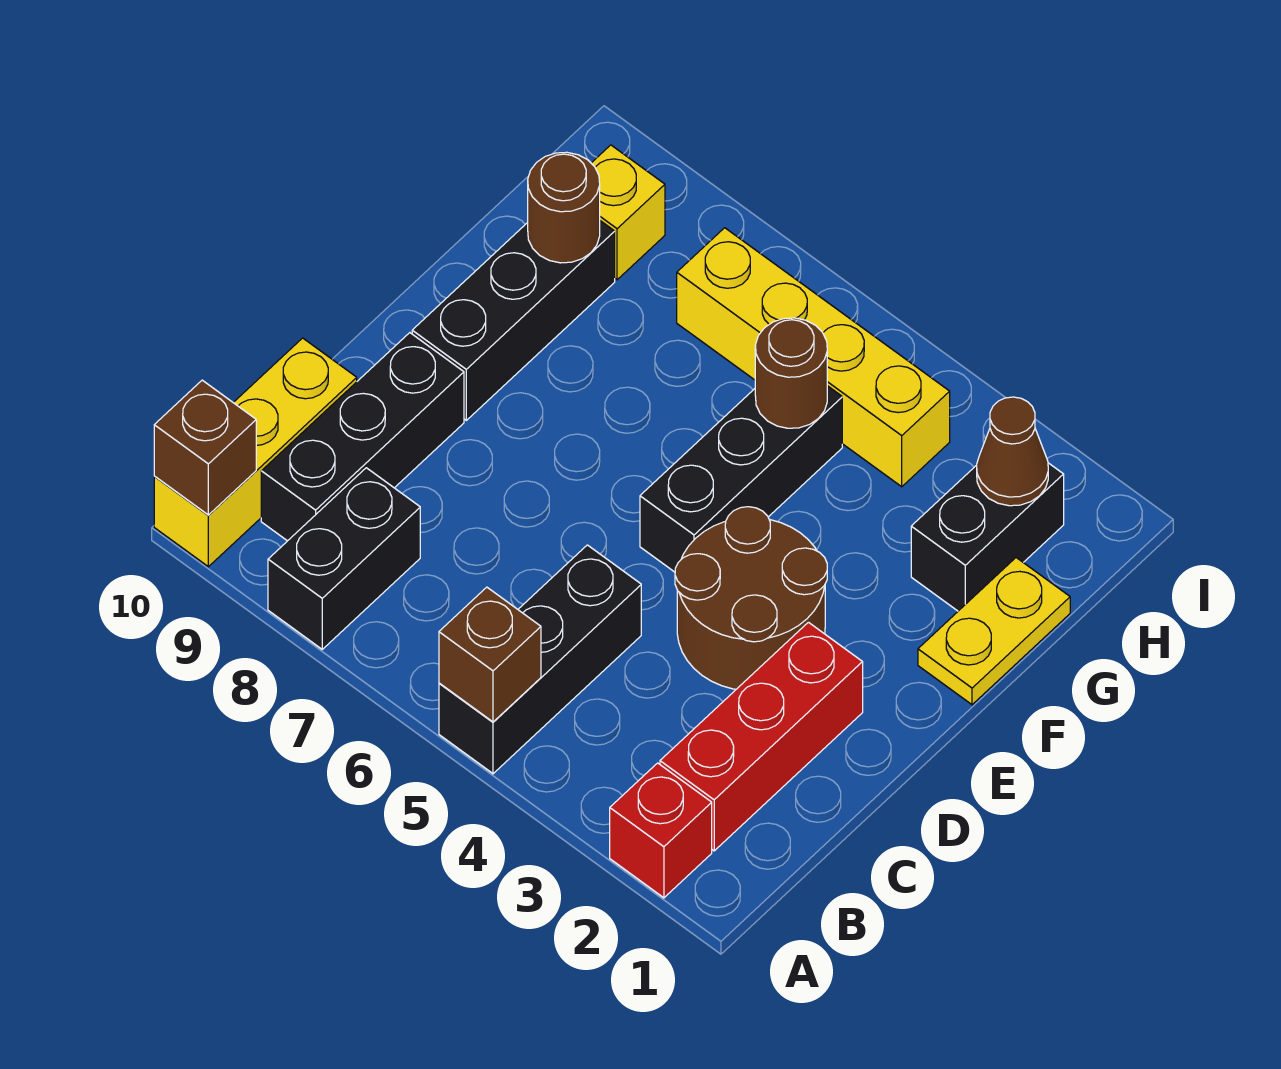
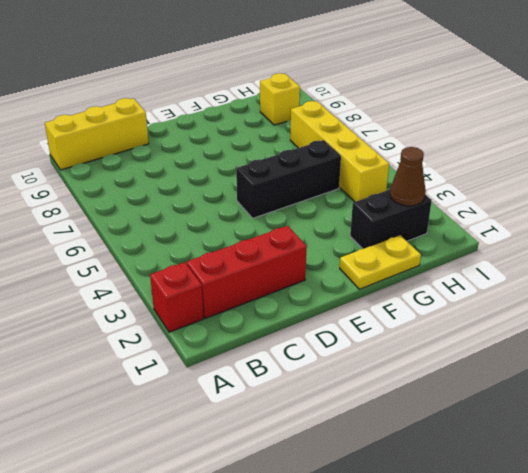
none -> black brick A5:C5 level 1
none -> black brick A8:B8 level 1
none -> black brick B9:D9 level 1

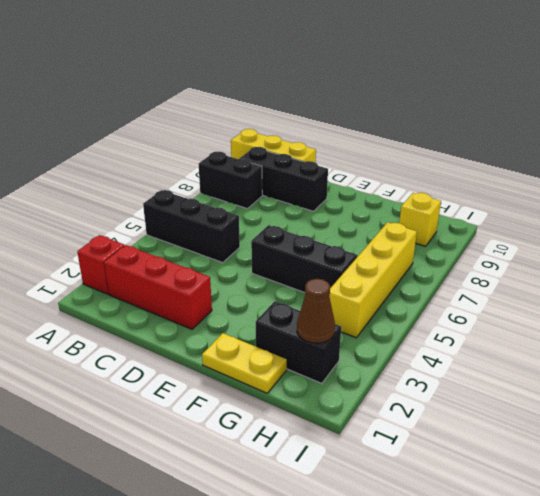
none -> brown round brick D3:E4 level 1
none -> black brick E9:G9 level 1
none -> brown brick A5 level 2

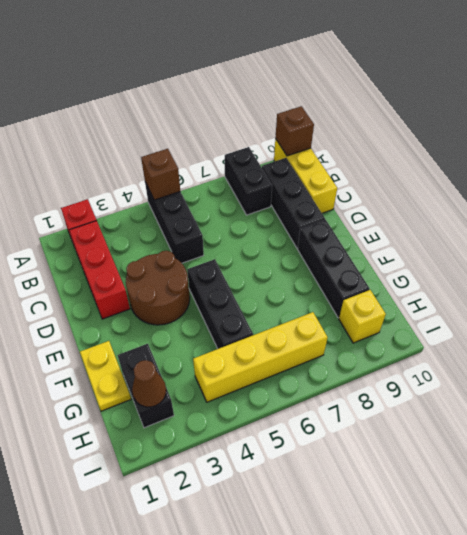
none -> brown round brick G5 level 2
none -> brown round brick G9 level 2

